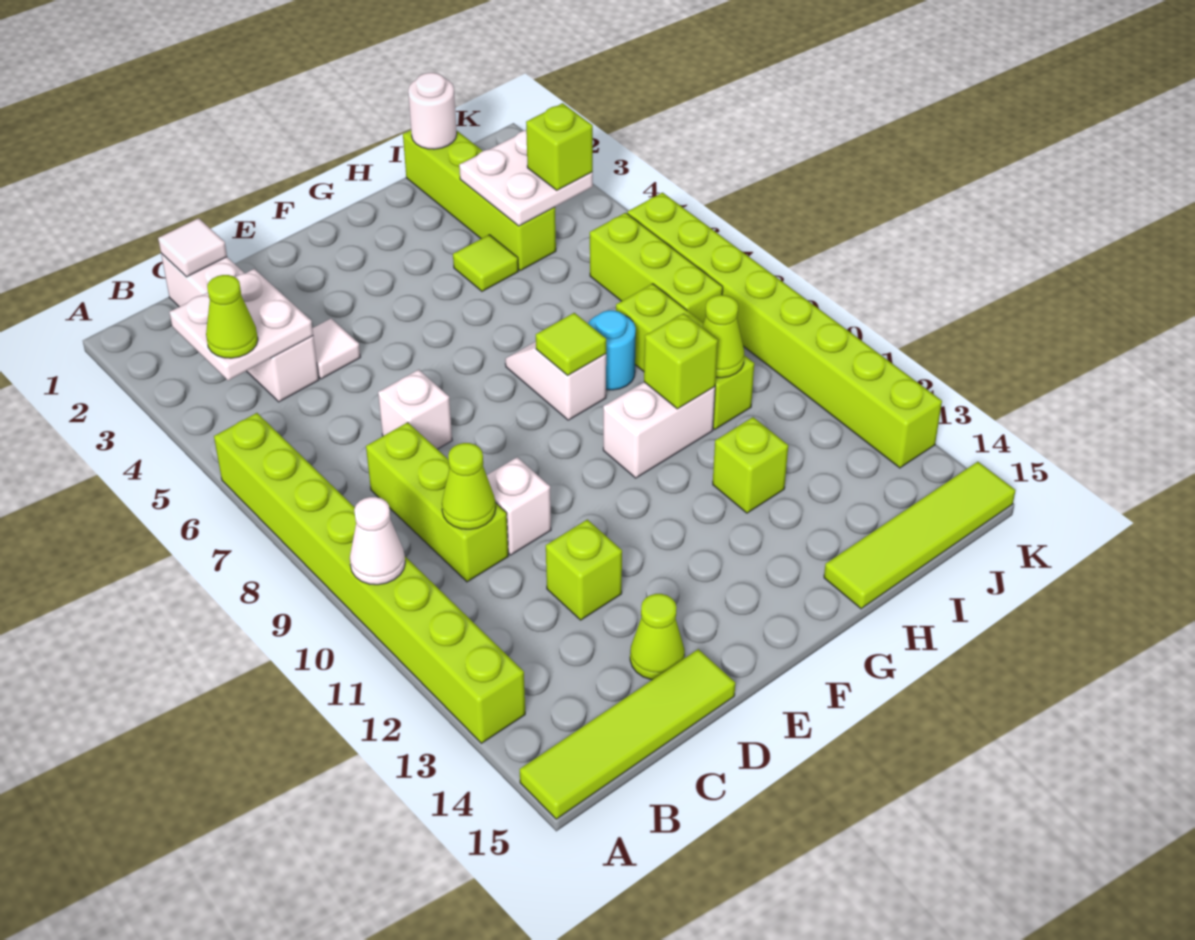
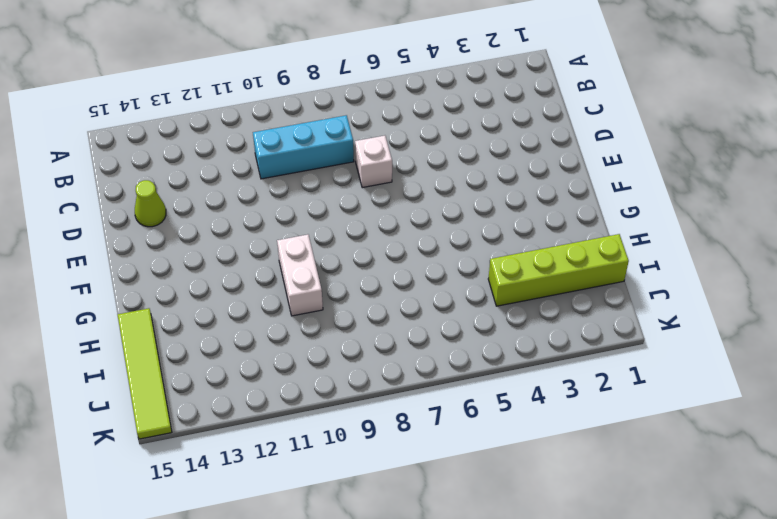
cyan brick C8:C10 level 1 -> lime brick C8:C10 level 1
none -> lime brick A6:A13 level 1
none -> lime tile A15:D15 level 1
none -> white brick C1:C4 level 1
none -> white tile D4 level 1

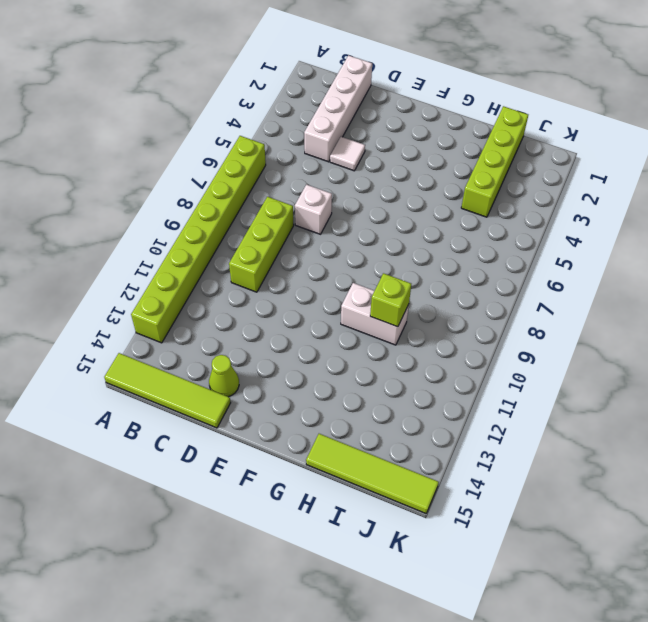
none -> white brick D10 level 1
none -> lime brick D12 level 1
none -> white slope G7:G8 level 1 top 8
none -> lime tile H4 level 1

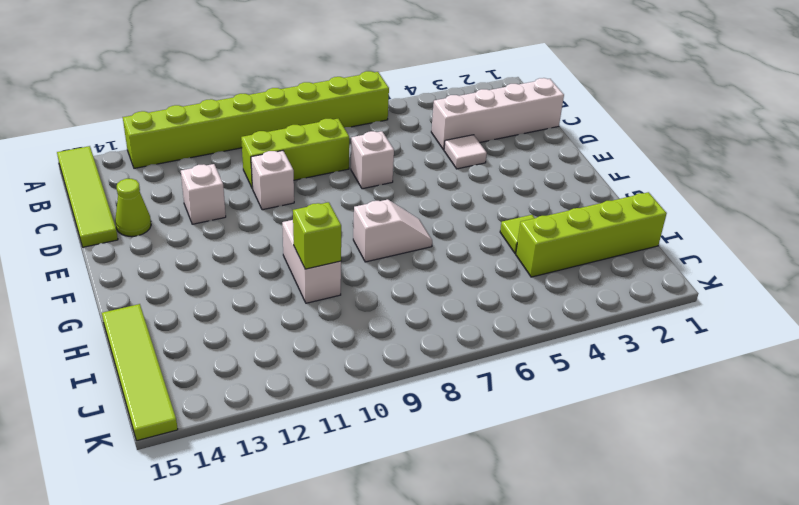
white brick D12 level 1 -> lime brick D12 level 1
none -> cyan round brick H8 level 1
none -> lime brick H12 level 1
none -> lime brick I8:I10 level 1
none -> lime brick J6:J8 level 1

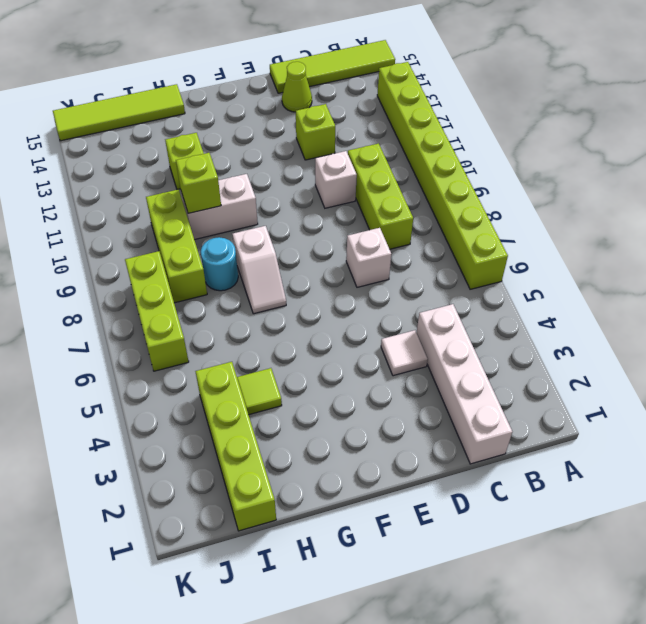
none -> lime brick K6:K13 level 1
none -> white cone A10 level 2
none -> white plate B3:C4 level 2
none -> white tile C1 level 2

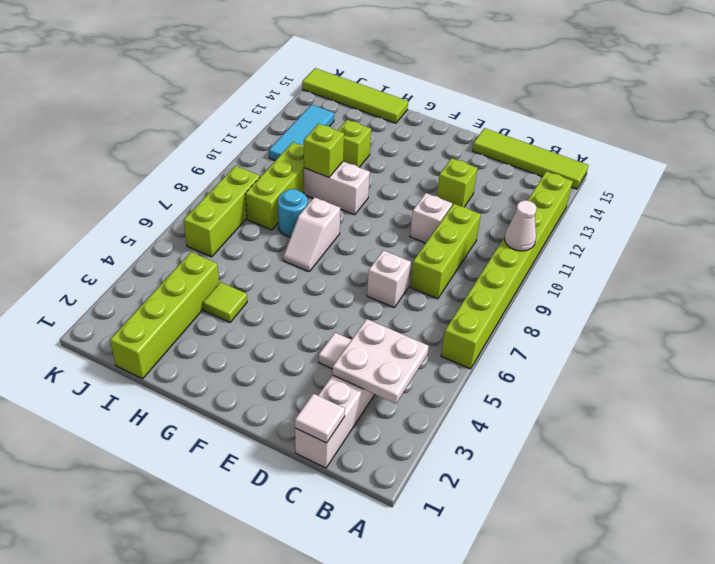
cyan tile J11:J13 level 1 -> none
none -> lime cone D14 level 1
none -> lime brick K6:K13 level 1
none -> lime cone C10 level 2
none -> lime tile G8 level 2

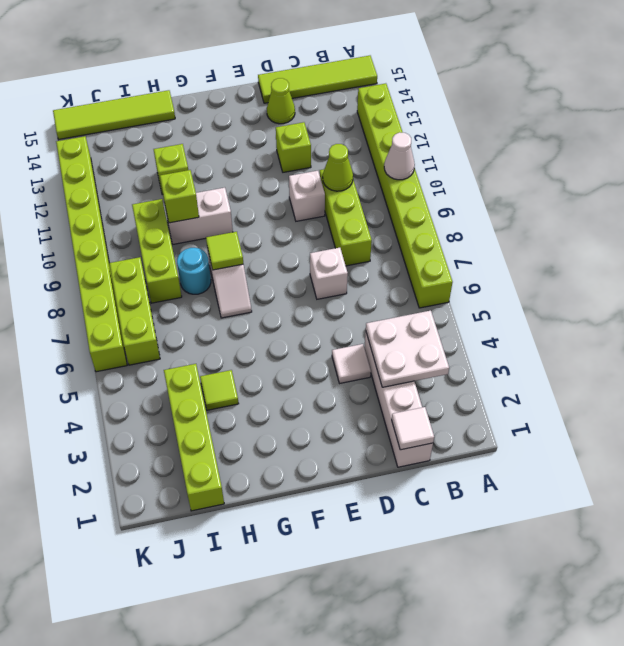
none -> white round brick I1 level 2
none -> white plate I3:J4 level 2
none -> lime cone I10 level 2
none -> lime cone B4 level 3

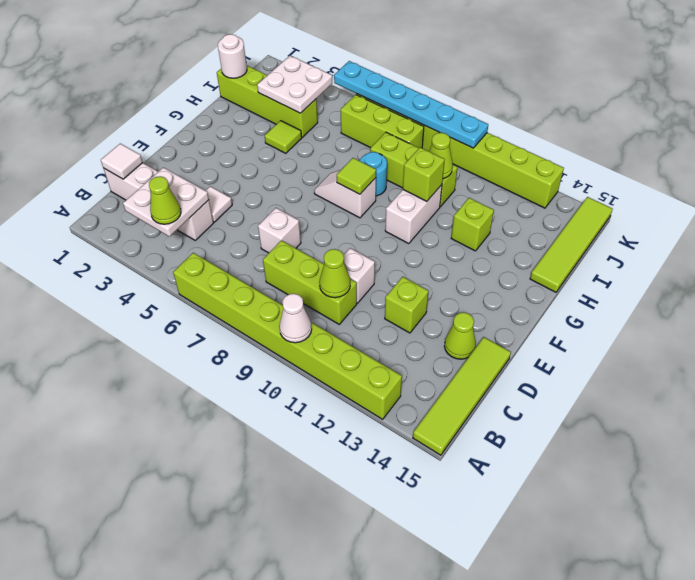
cyan plate K5:K10 level 2 -> none
none -> lime brick J4 level 3

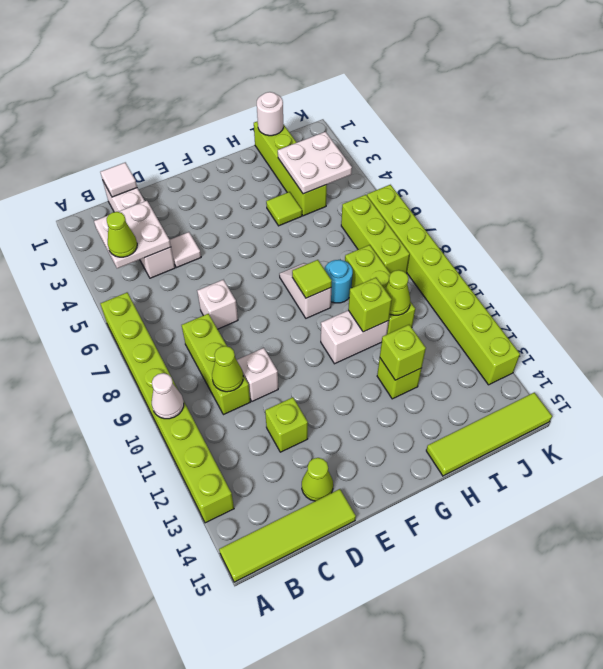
lime brick H12 level 2 -> lime brick J4 level 3

